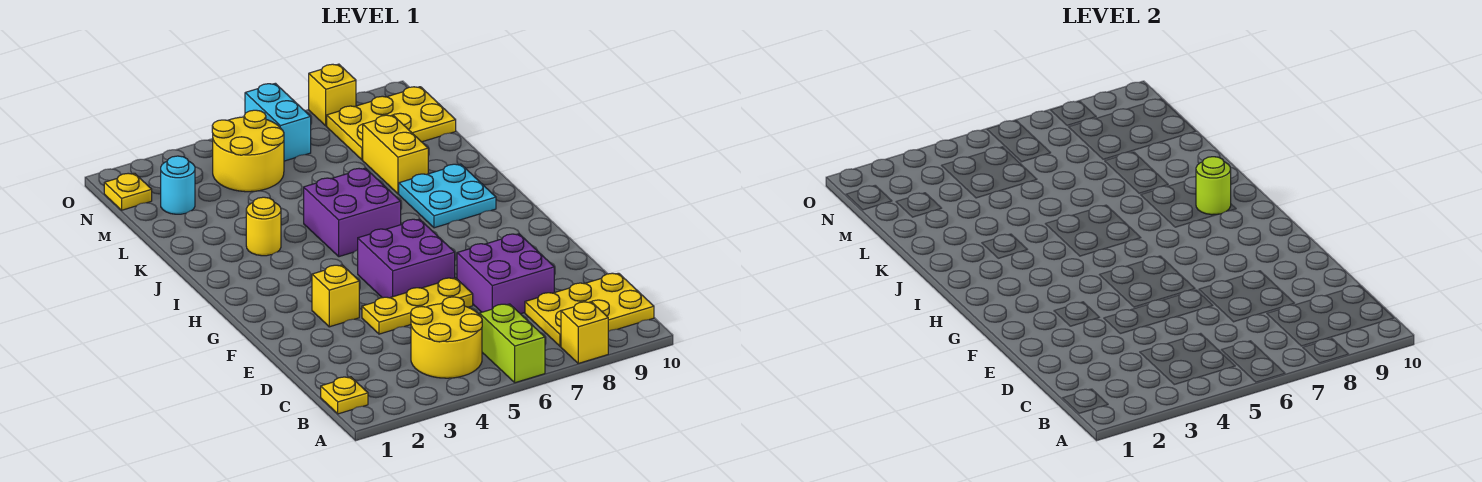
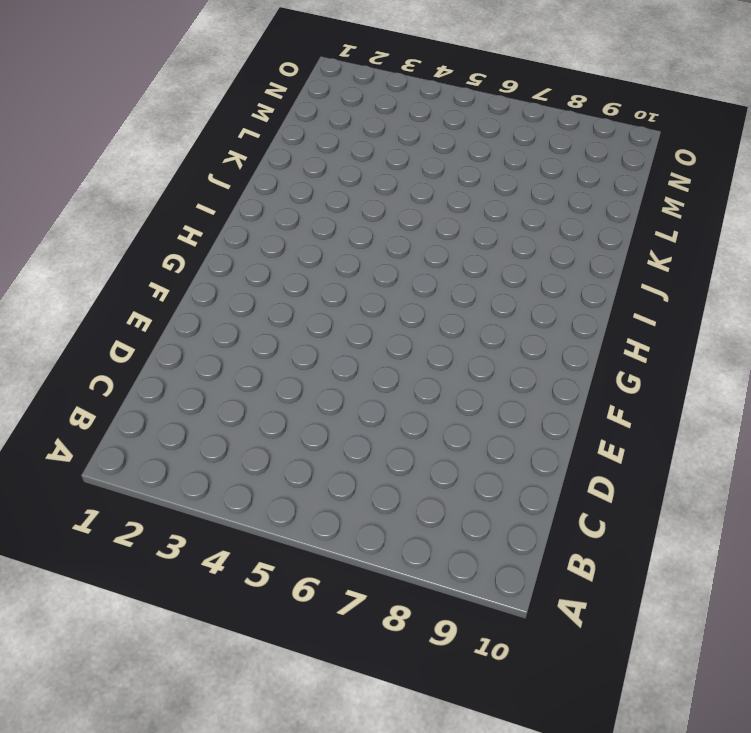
none -> lime brick A6:B6 level 1
none -> yellow brick A8 level 1
none -> yellow plate B1 level 1

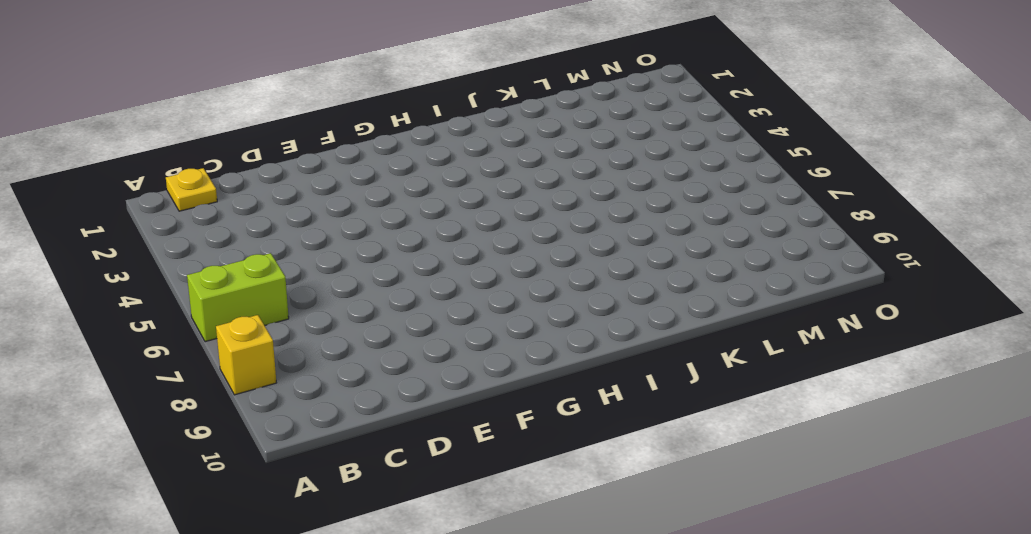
none -> yellow round brick B4:C5 level 1
none -> yellow plate B8:C10 level 1
none -> purple brick D7:E8 level 1

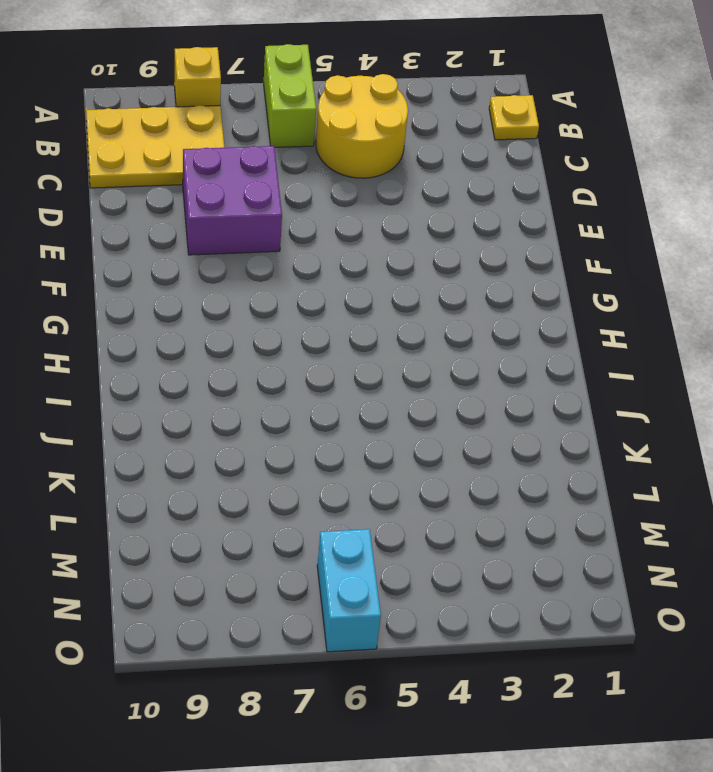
none -> yellow plate E4:E6 level 1
none -> yellow brick F3 level 1
none -> purple brick F5:G6 level 1

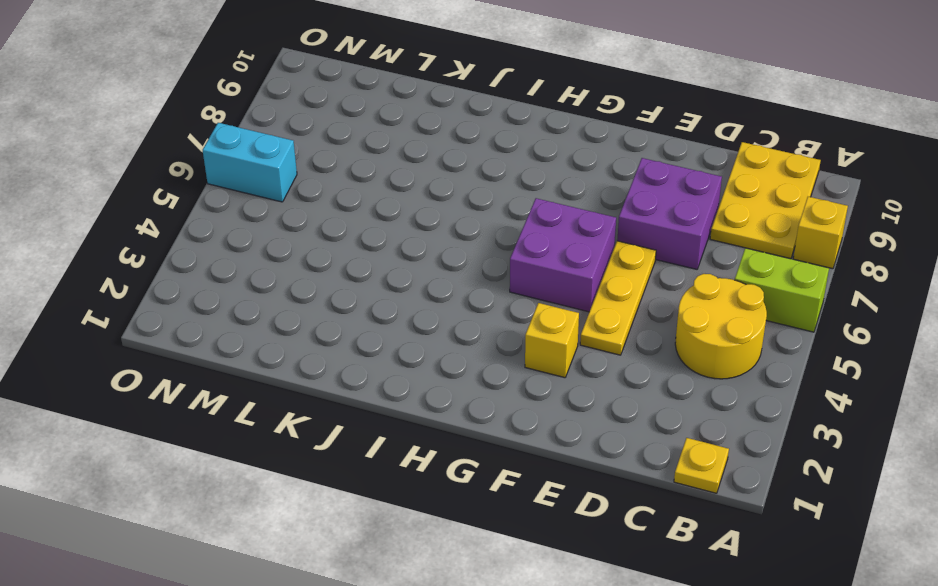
none -> purple brick I5:J6 level 1
none -> cyan plate I8:J9 level 1
none -> yellow round brick J3 level 1

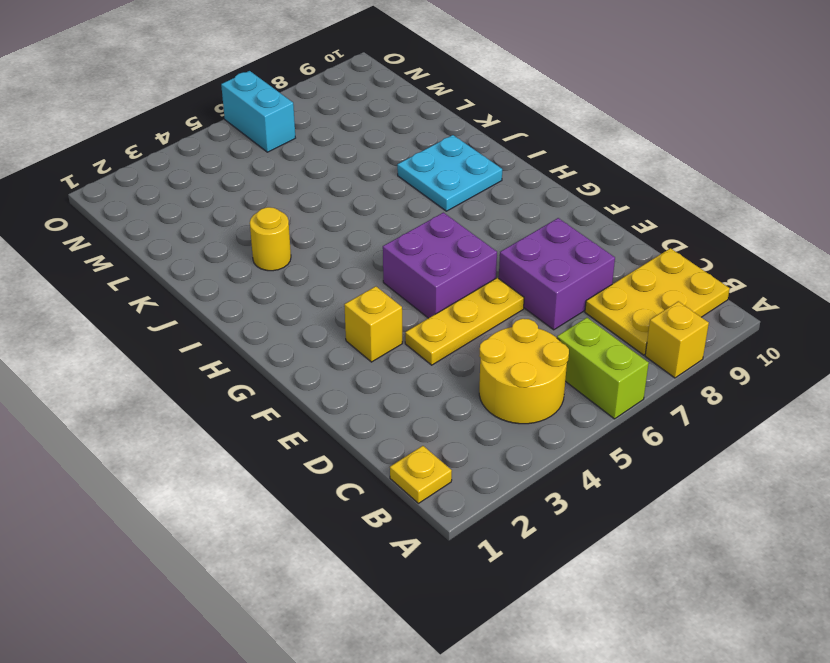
none -> purple brick I5:J6 level 1
none -> yellow brick K8:L8 level 1
none -> cyan round brick M2 level 1

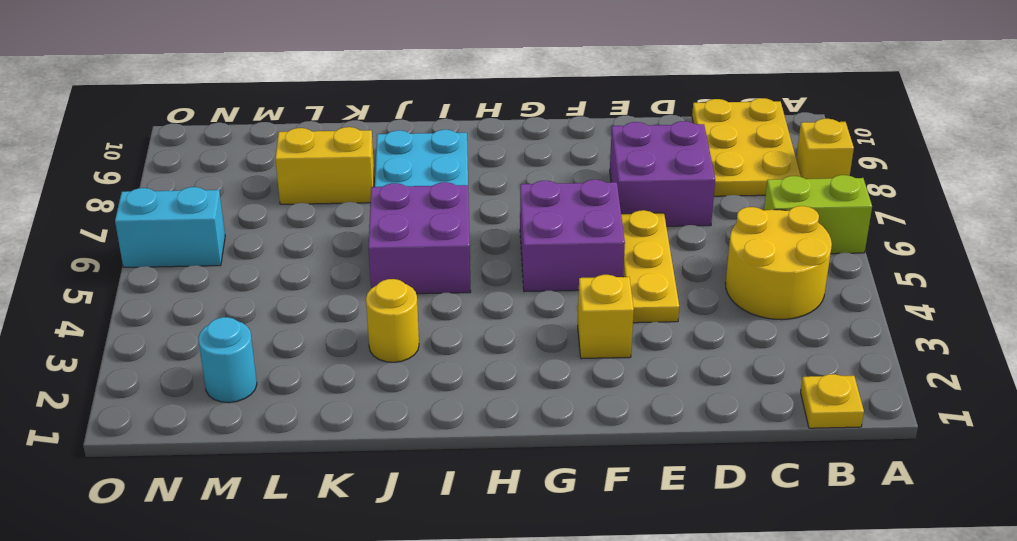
none -> yellow round brick M4:N5 level 1
none -> yellow plate M8:N10 level 1
none -> yellow plate N1 level 1

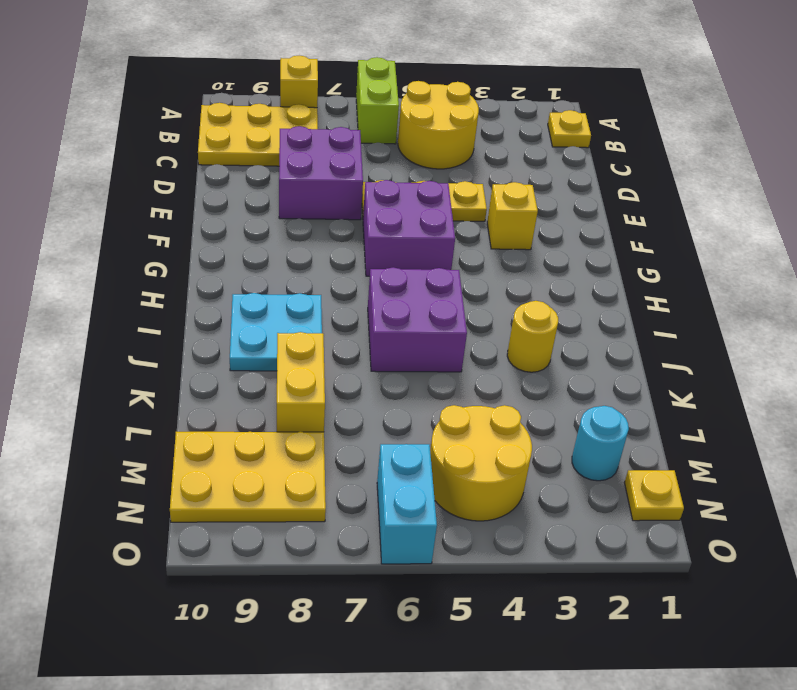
none -> yellow brick O8 level 1
none -> lime round brick I9 level 2

